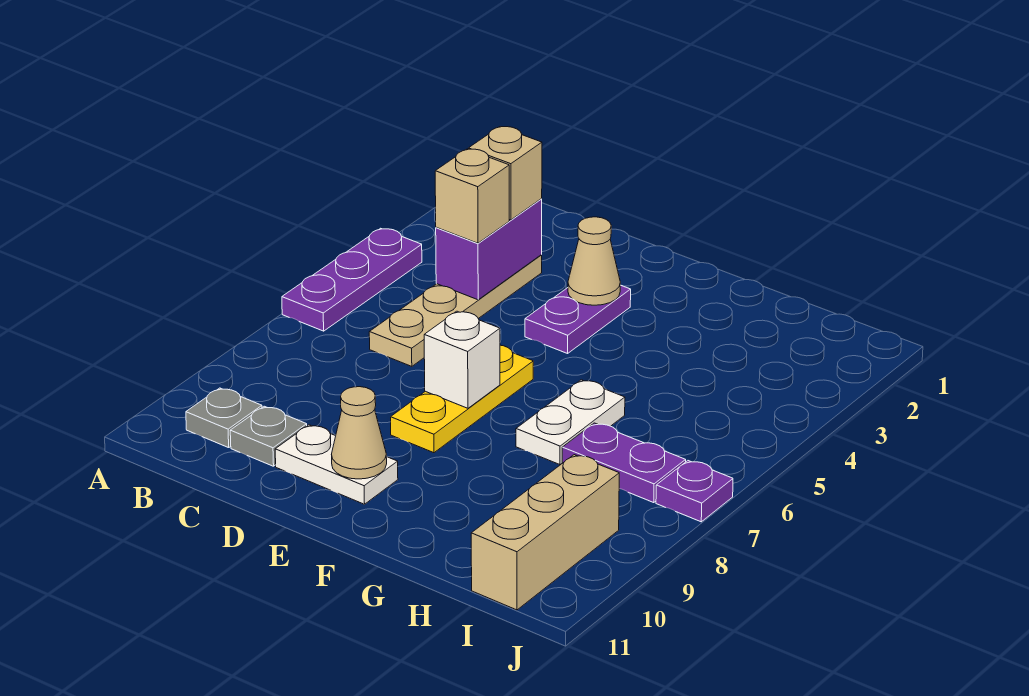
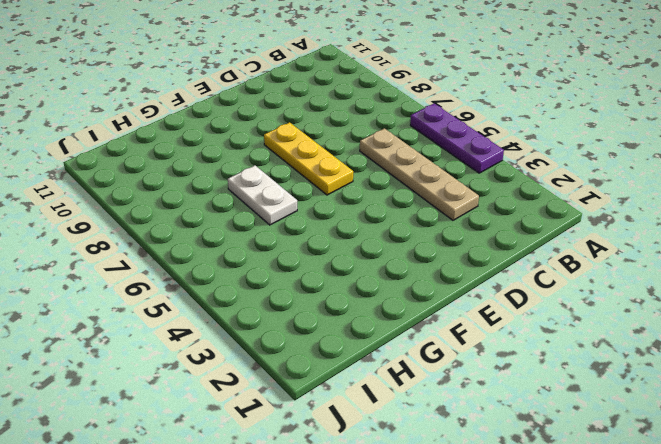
none -> grey plate B10 level 1
none -> grey plate C10 level 1
none -> white plate D10:E10 level 1

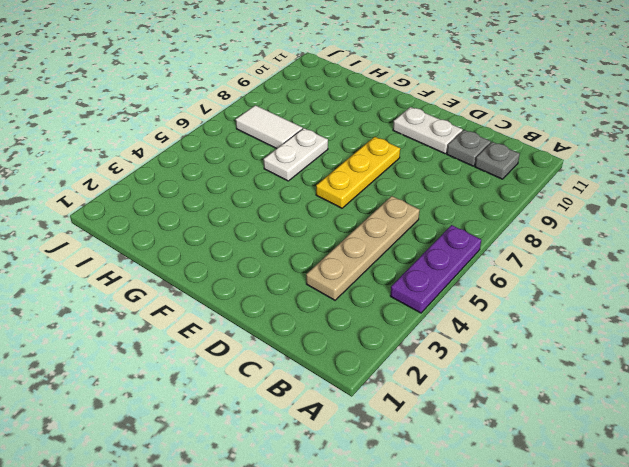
white tile H7:I7 level 1 -> purple plate H7:I7 level 1
none -> purple plate E3:E4 level 1
none -> tan brick I9:I11 level 1
none -> purple plate J7 level 1

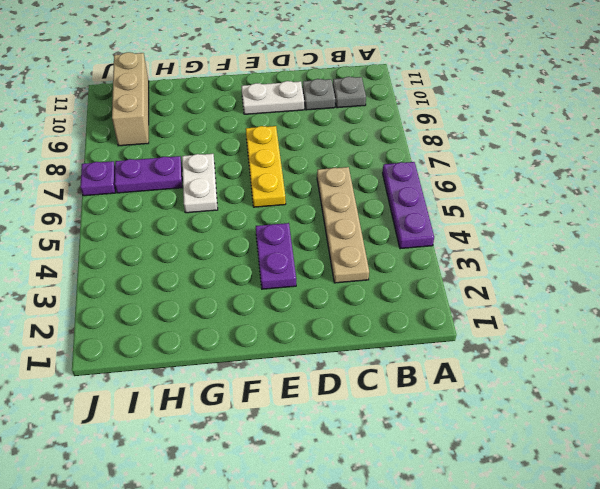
none -> purple brick C3:C4 level 2
none -> tan cone E3 level 2
none -> white brick E7 level 2

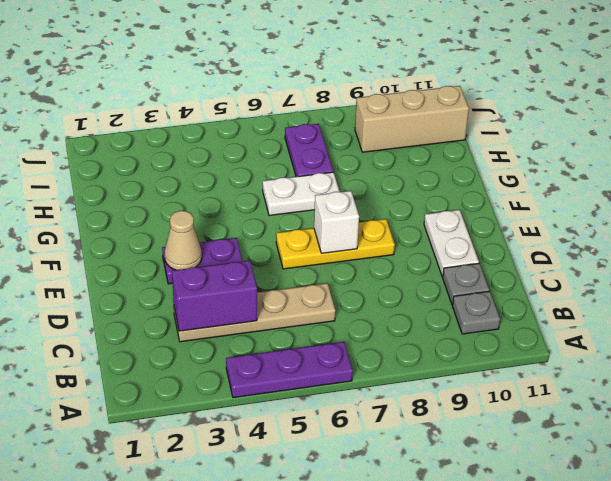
none -> purple plate J7 level 1
none -> tan cone E10 level 2
none -> tan brick C3 level 3

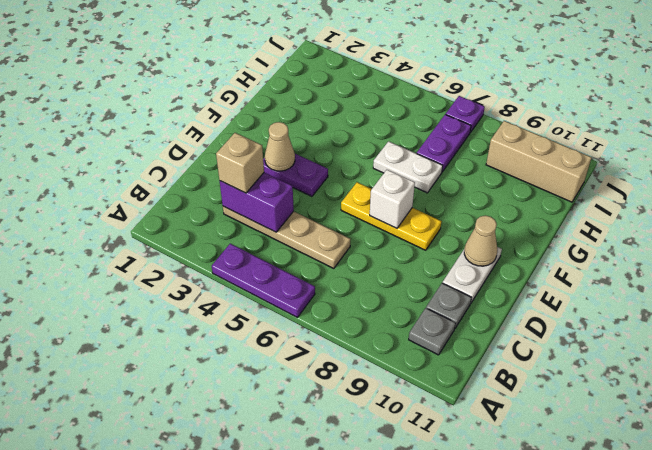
none -> tan brick C4 level 3

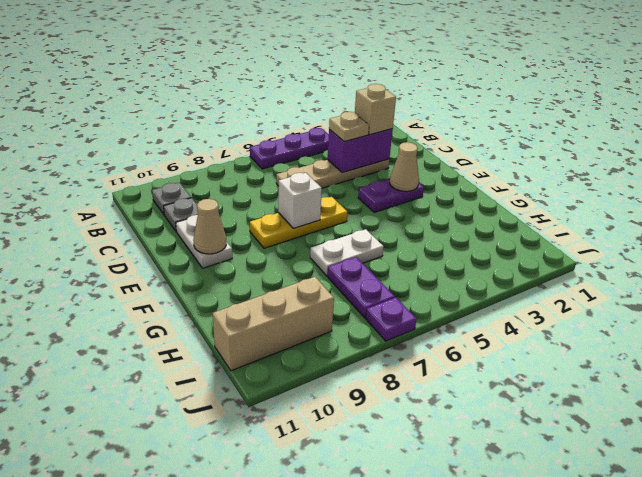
tan plate C4 level 3 -> tan brick C4 level 3

